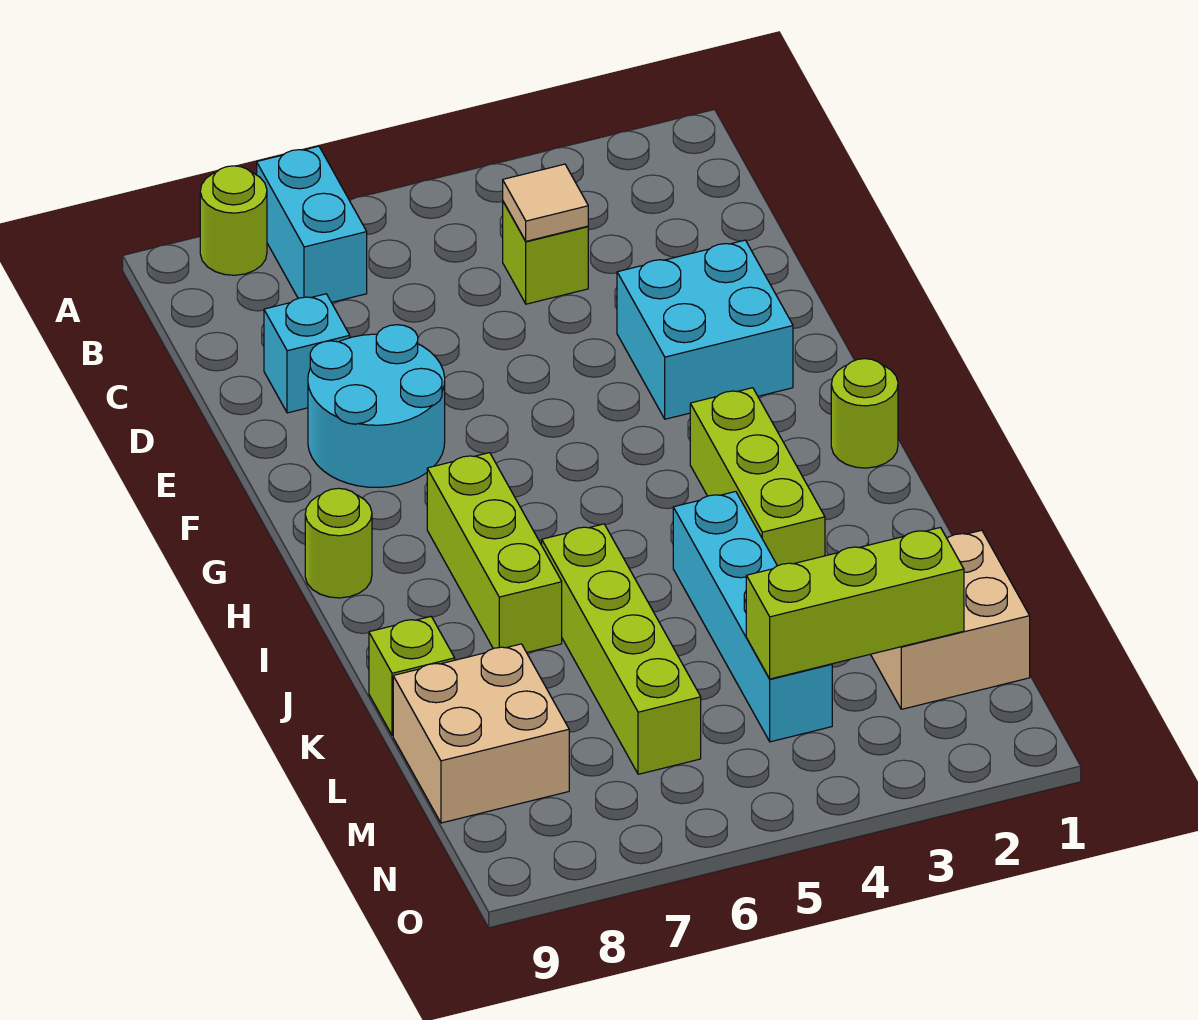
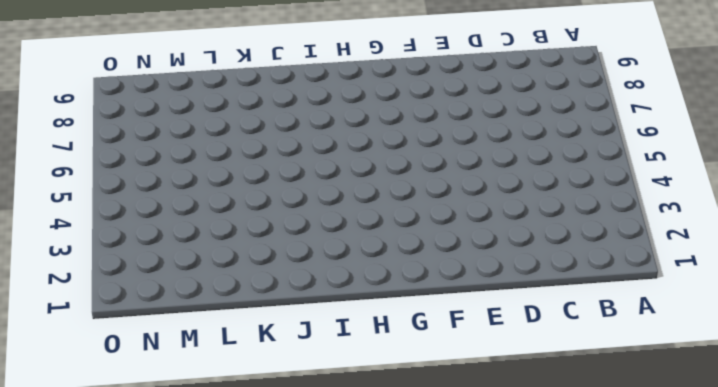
none -> cyan brick A7:B7 level 1
none -> lime round brick A8 level 1
none -> lime brick C4 level 1

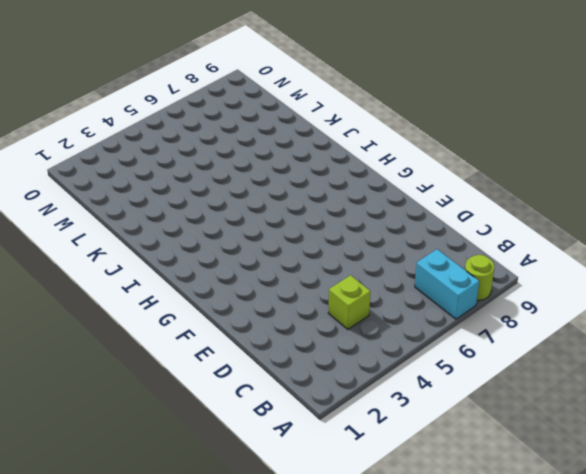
none -> cyan brick D8 level 1
none -> cyan brick E2:F3 level 1
none -> cyan round brick E7:F8 level 1

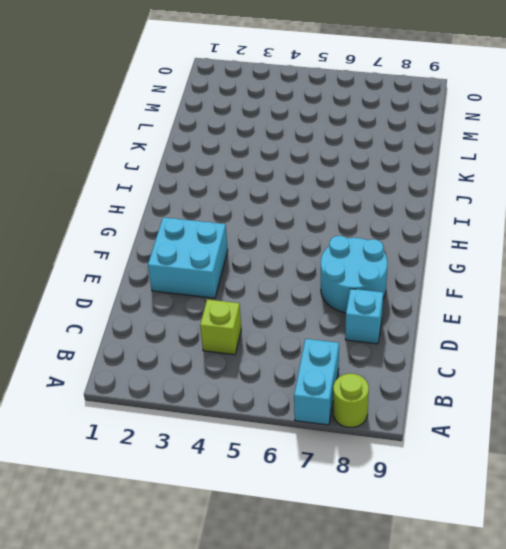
none -> lime round brick H1 level 1
none -> lime brick H3:J3 level 1
none -> lime brick H7:J7 level 1

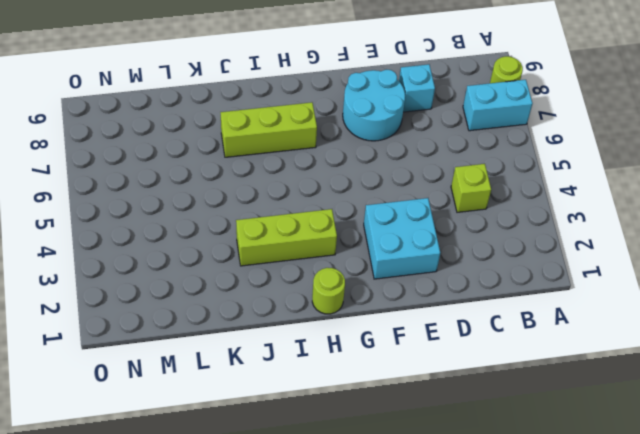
none -> lime round brick H9 level 1
none -> cyan brick J4:M4 level 1
none -> lime brick J6:M6 level 1

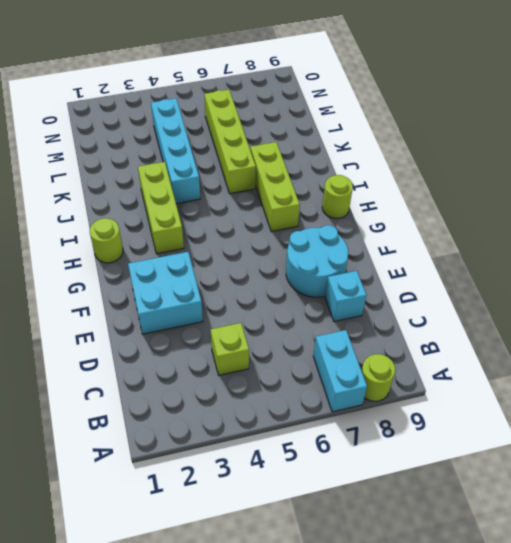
none -> lime brick K9 level 1
none -> tan brick L1:M2 level 1
none -> tan brick L8:M9 level 1

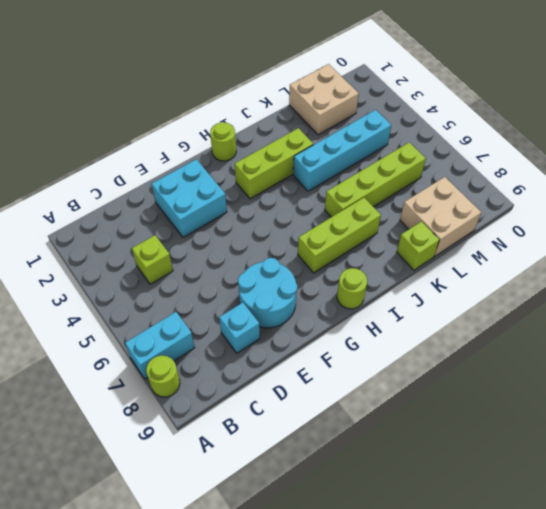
none -> tan tile C4 level 2
none -> lime brick M2:M4 level 2

